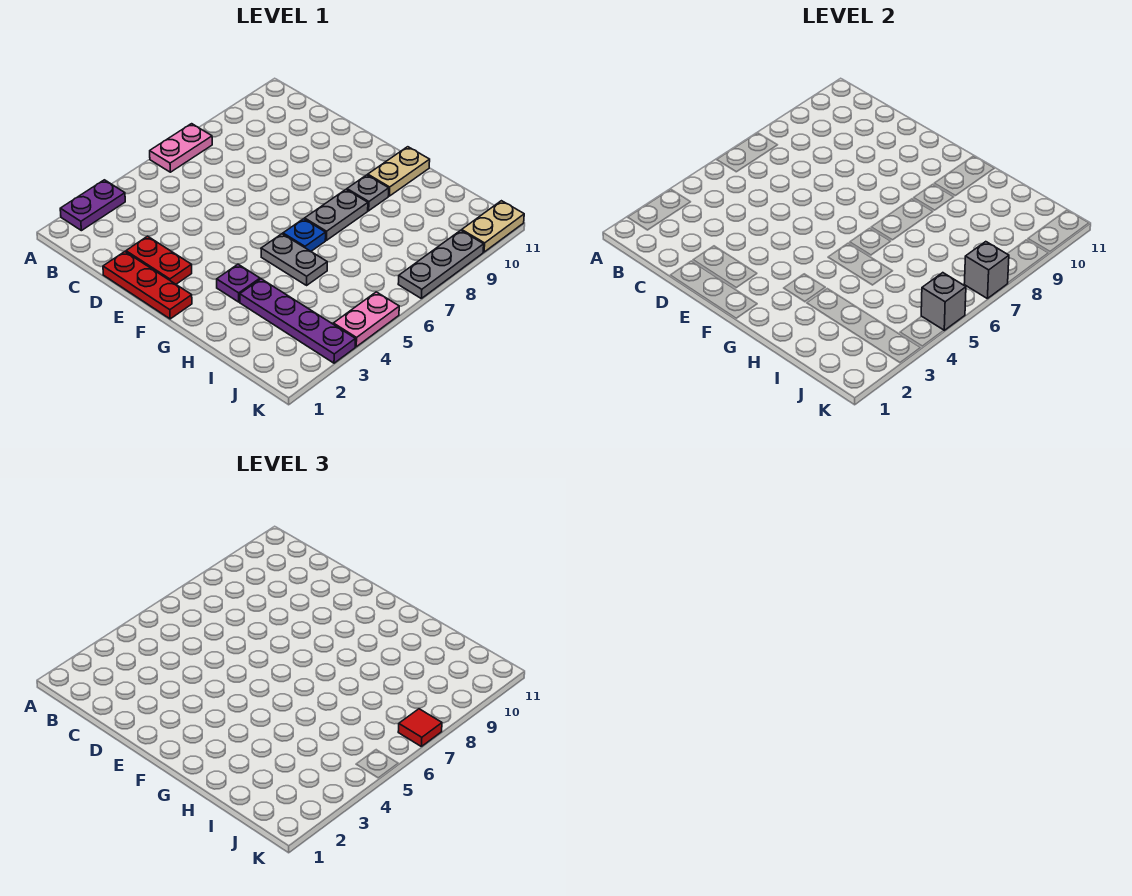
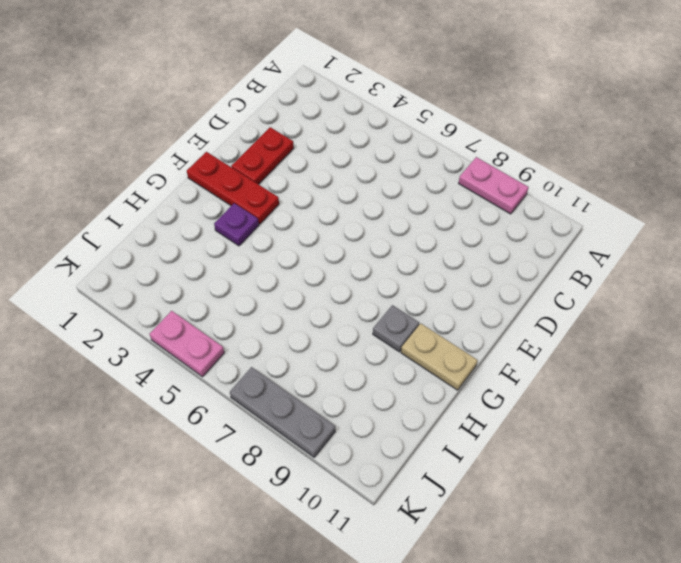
pink plate A8:A9 level 1 -> pink plate A6:A7 level 1
red plate F1:F3 level 1 -> red plate D1:F1 level 1
none -> purple plate A2:A3 level 1
none -> grey plate G5:H5 level 1
none -> blue plate G6 level 1

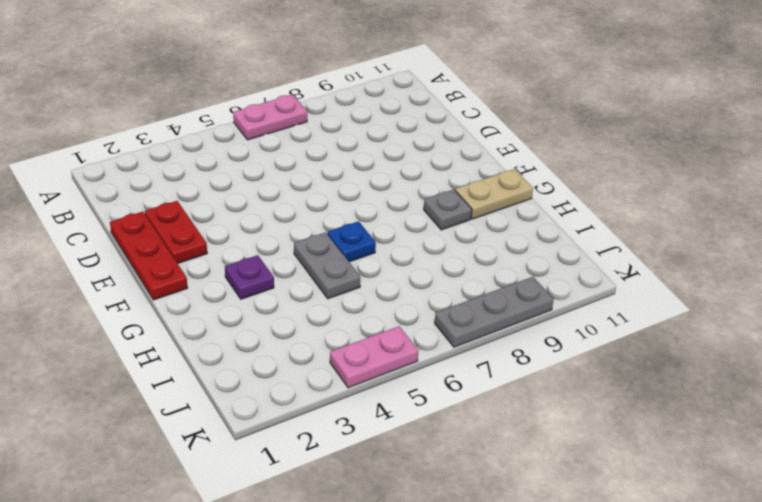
none -> purple plate A2:A3 level 1
none -> grey plate G7:G8 level 1
none -> purple plate H3:K3 level 1

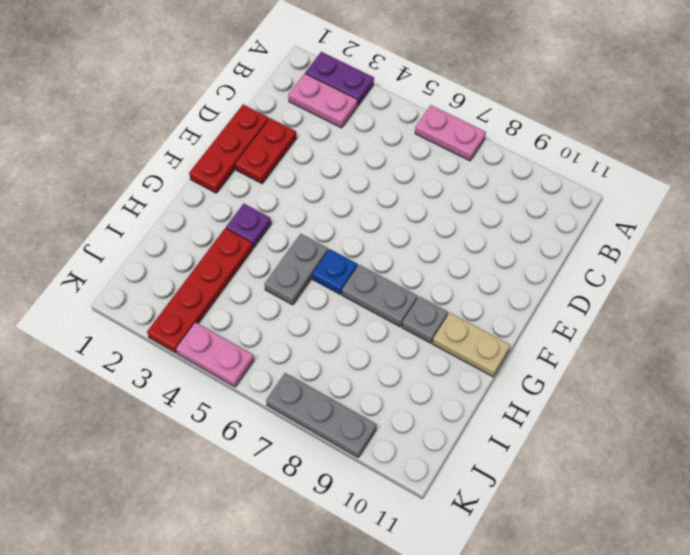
pink plate B2:B3 level 1 -> none
red plate H3:K3 level 1 -> purple plate H3:K3 level 1
none -> tan plate K10:K11 level 1
none -> grey brick K5 level 2
none -> grey brick K7 level 2

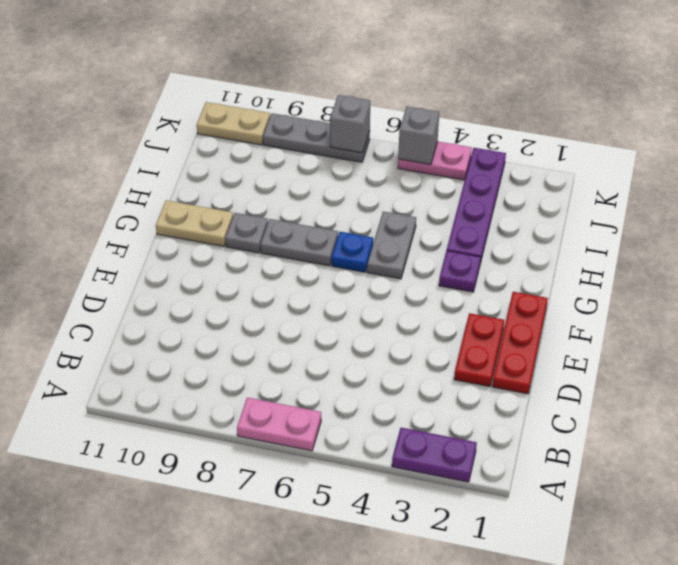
none -> red tile K7 level 3

